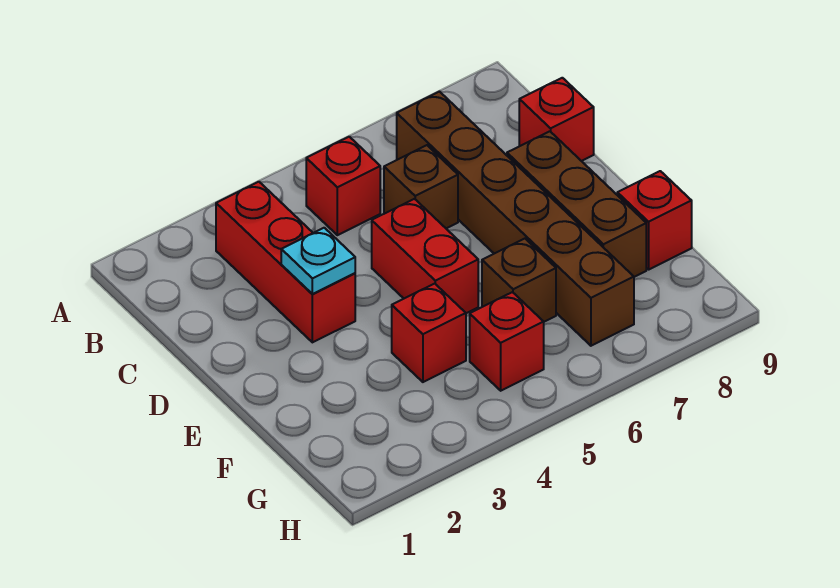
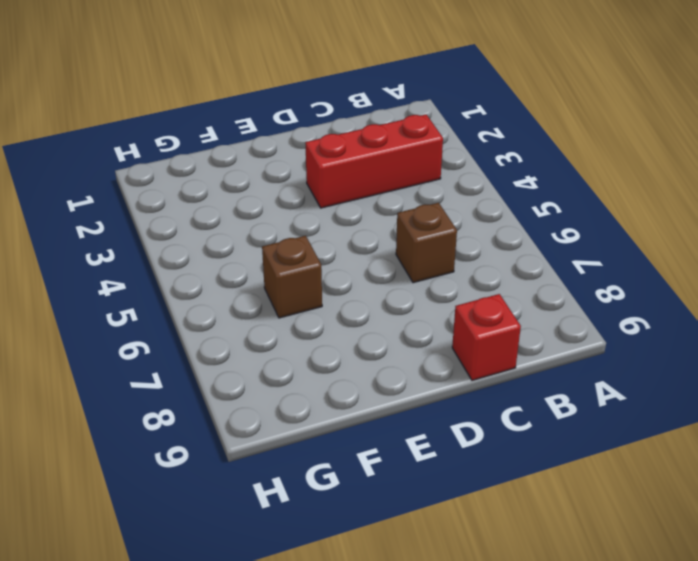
none -> red brick B5 level 1
none -> brown brick B7:G7 level 1
none -> red brick D5:E5 level 1

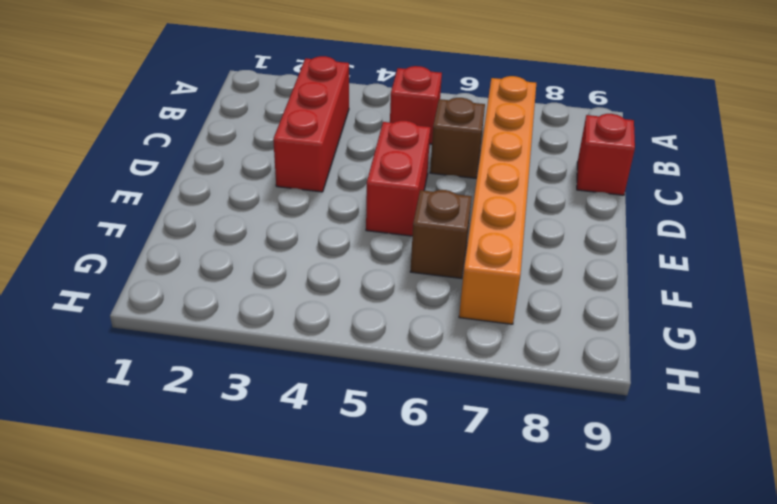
orange brick B7:G7 level 1 -> brown brick B7:G7 level 1
none -> brown brick D8:F8 level 1
none -> red brick F4 level 1
none -> red brick F9 level 1

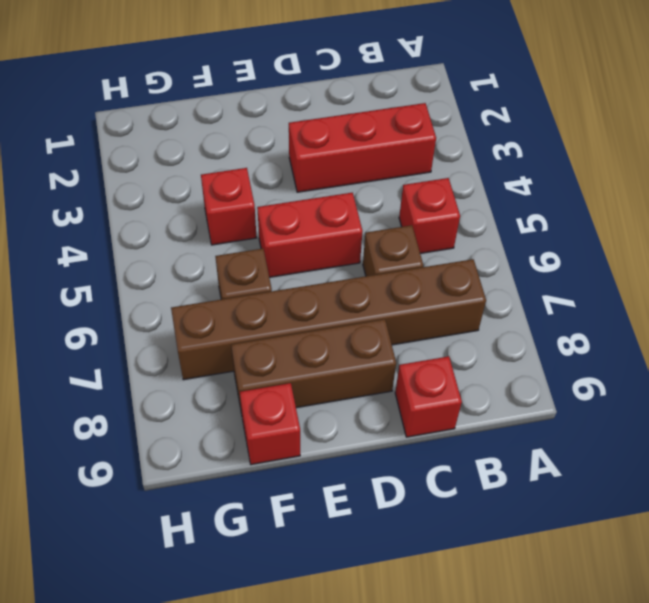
none -> red brick G5 level 1
none -> cyan plate D3 level 2

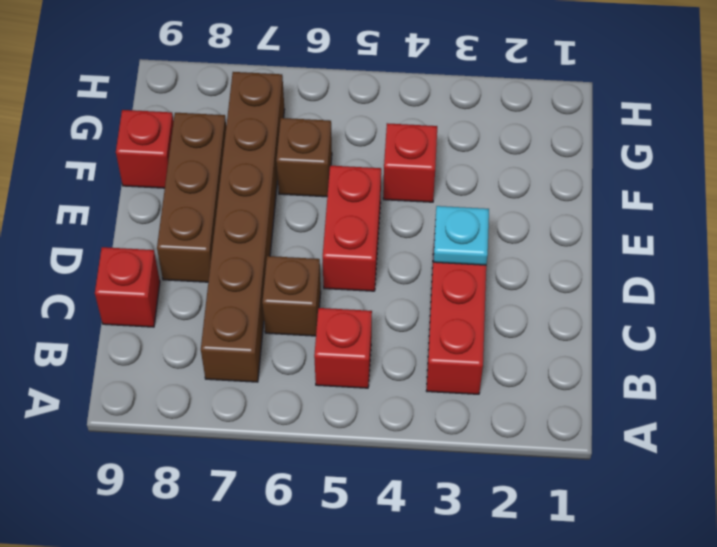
none -> red brick G5 level 1

